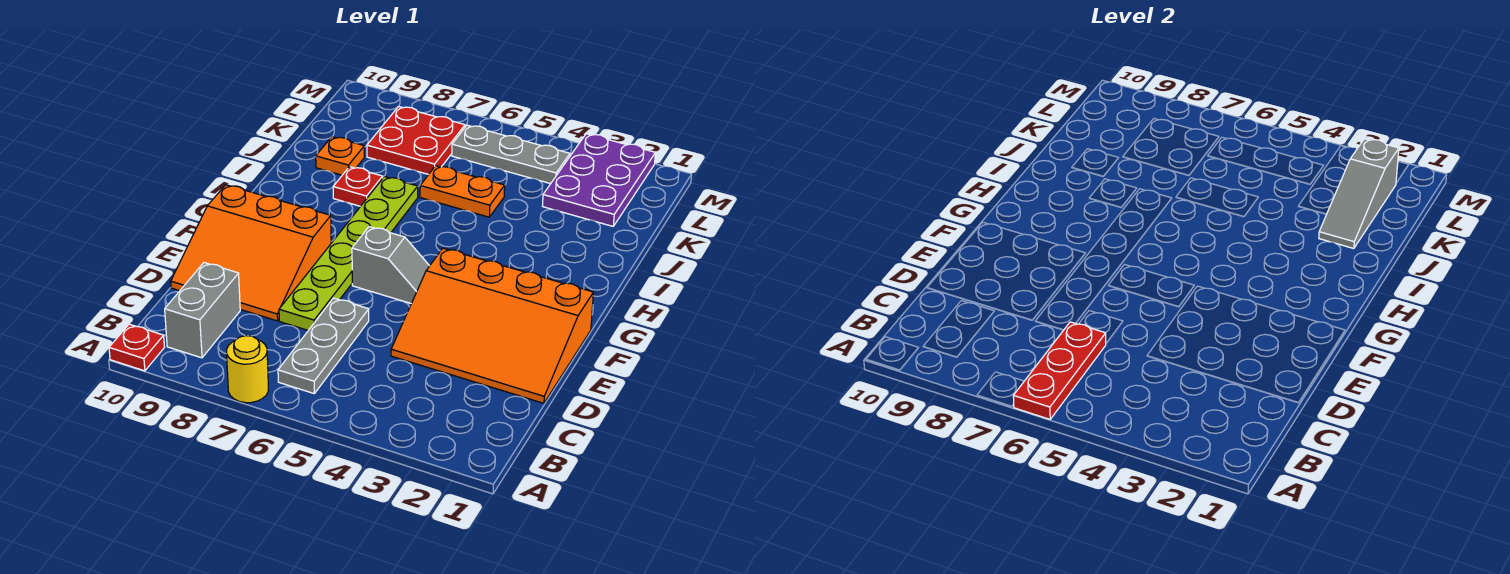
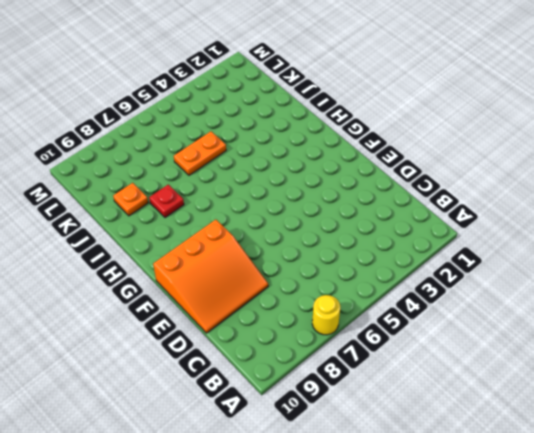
none -> red plate A10 level 1
none -> grey plate B6:D6 level 1
none -> grey brick B9:C9 level 1

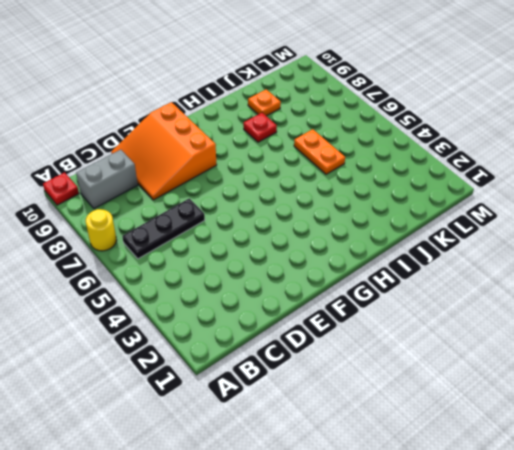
black plate B6:D6 level 1 -> grey plate B6:D6 level 1
none -> orange slope D1:F4 level 1 top F
none -> lime plate D7:I7 level 1
none -> grey slope F5:F6 level 1 top 6

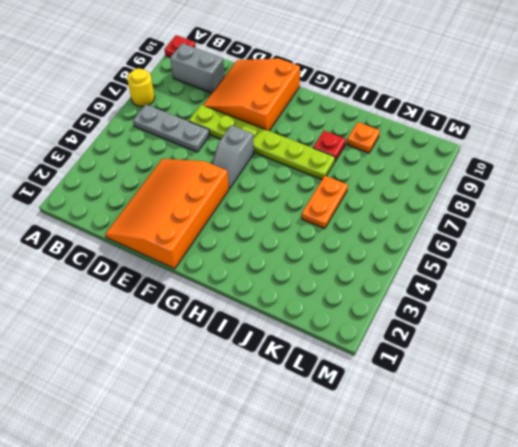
none -> purple plate K2:M3 level 1
none -> red plate K7:L8 level 1
none -> grey plate L4:L6 level 1

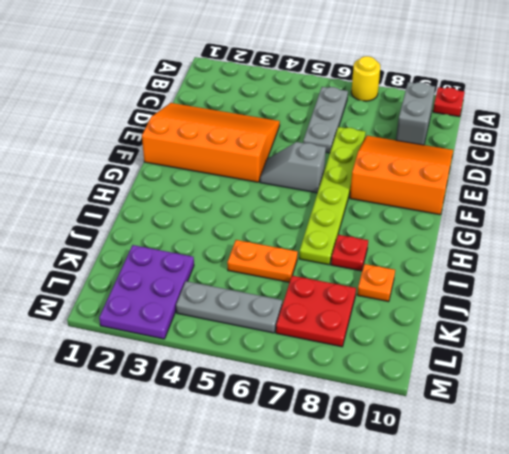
none -> red plate A6:C6 level 2
none -> grey slope J2:L2 level 2 top L

